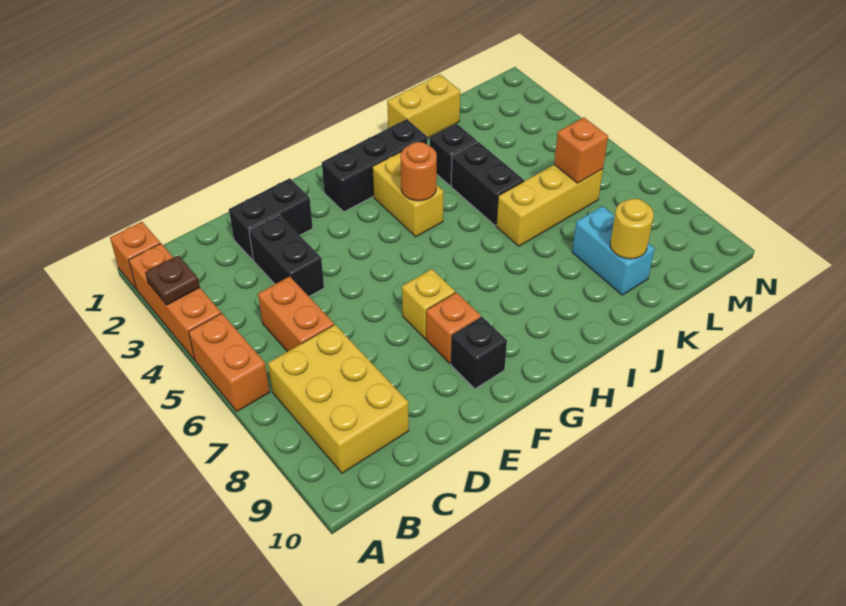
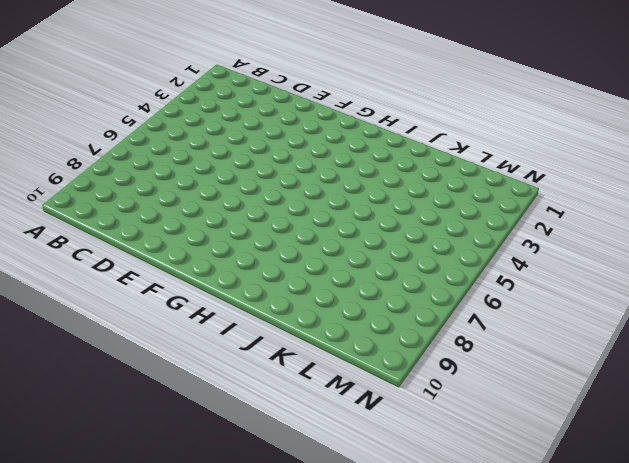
none -> orange brick A1 level 1
none -> orange brick A2:A4 level 1
none -> orange brick A5:A6 level 1

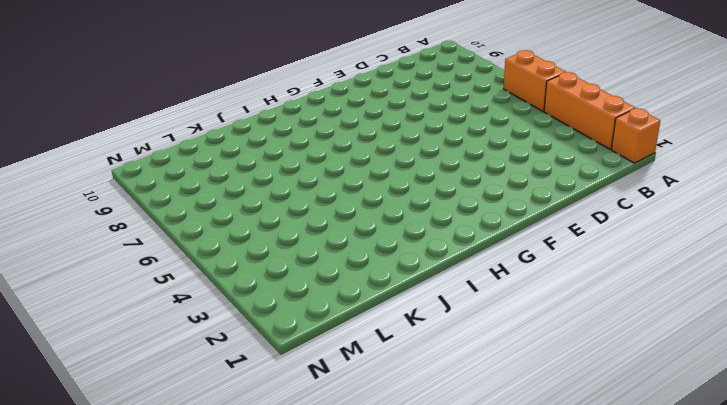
none -> yellow brick B7:C9 level 1
none -> orange brick C5:C6 level 1
none -> black brick D2:E2 level 1

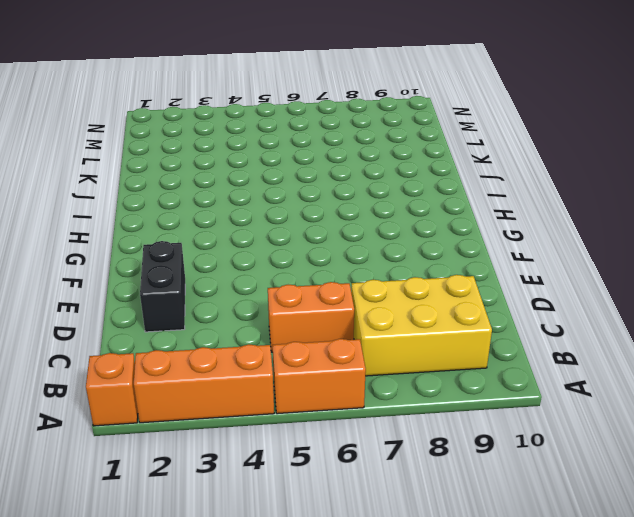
none -> black brick D3:D4 level 1
none -> yellow brick F7 level 1
none -> orange brick F8 level 1

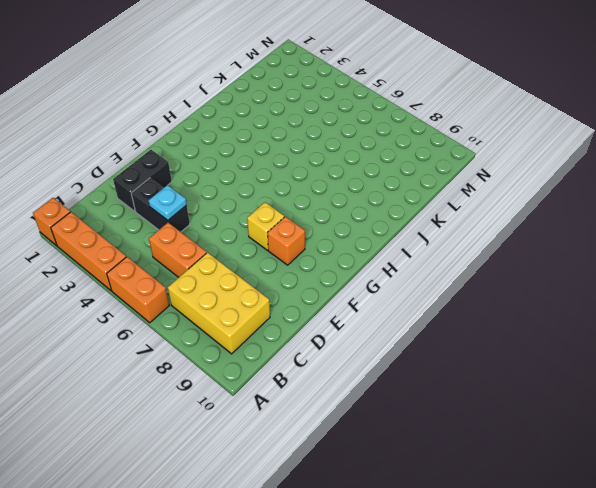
cyan plate D4 level 2 -> none
none -> black brick F9 level 1
none -> black brick G2:I2 level 1
none -> yellow brick H3:H4 level 1

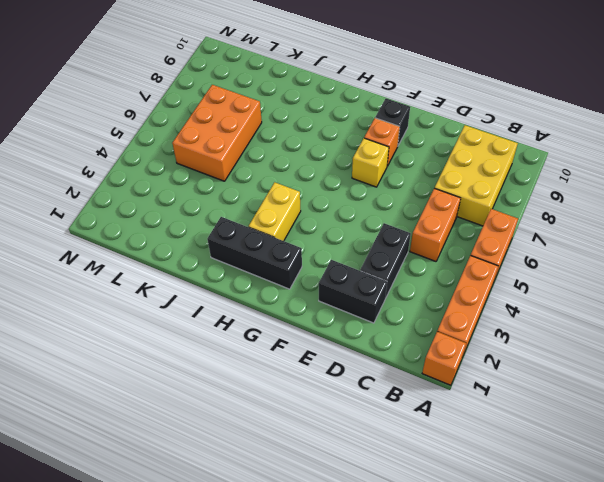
orange brick K5:L7 level 1 -> yellow brick J6:L6 level 1
none -> yellow brick J1:K1 level 1
none -> black brick J3 level 1
none -> black brick J4:J5 level 1

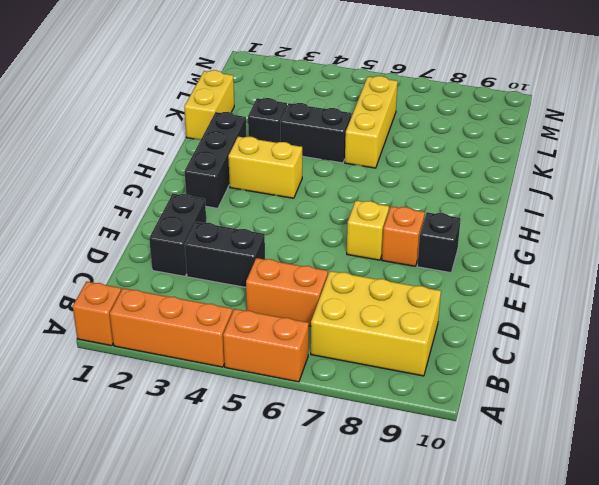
none -> cyan brick K8:K9 level 1
none -> brown plate A3 level 2
none -> orange round brick H4 level 2

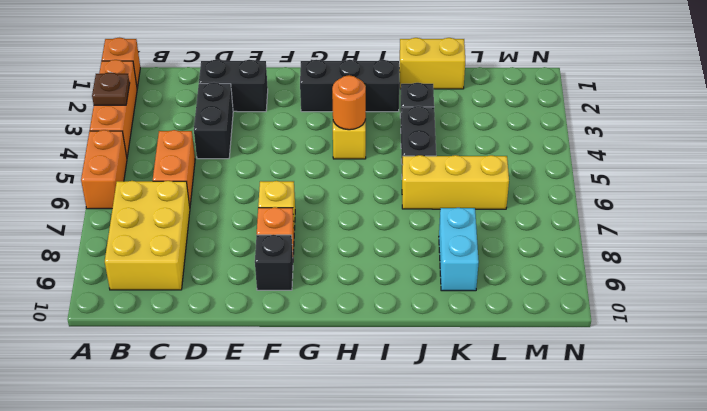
none -> yellow round brick K9 level 2
none -> orange brick L6 level 2

